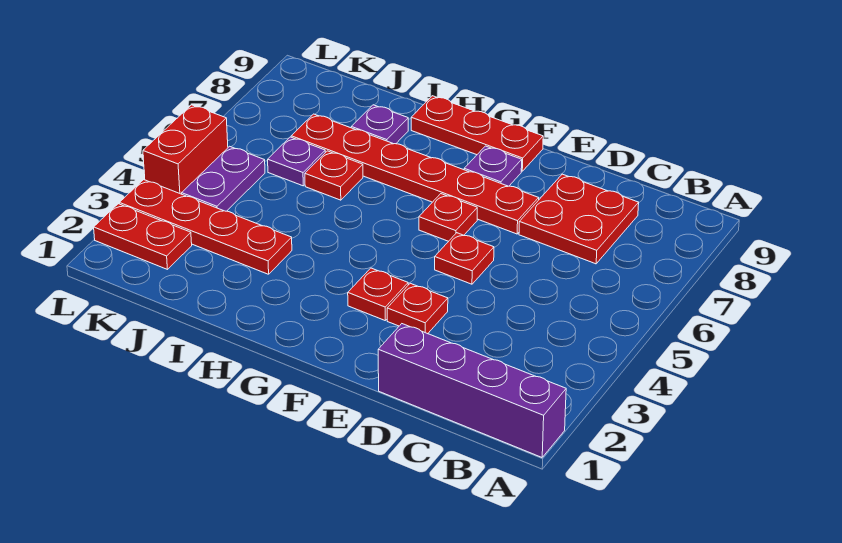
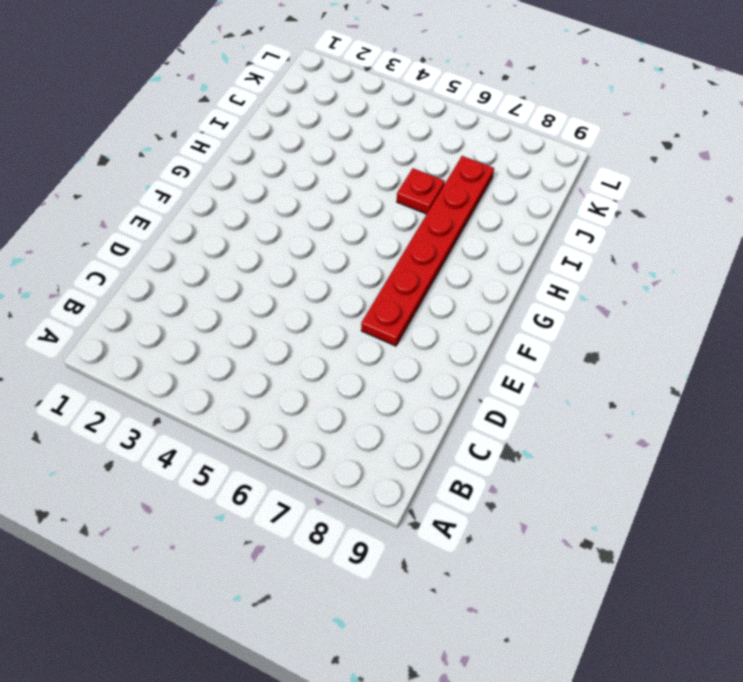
none -> purple brick A1:D1 level 1
none -> red plate C7:D8 level 1
none -> red plate E3 level 1

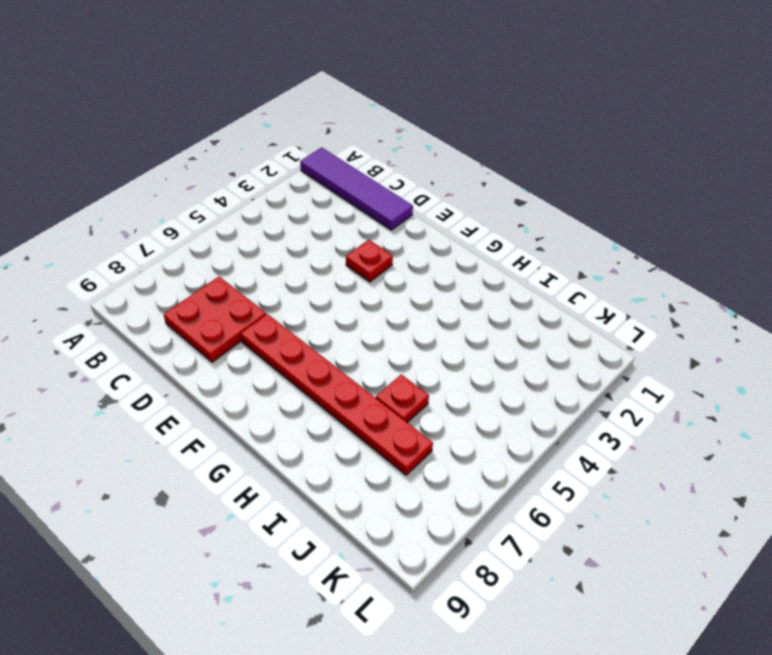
purple tile A1:D1 level 1 -> purple brick A1:D1 level 1
none -> red plate E5 level 1
none -> red plate F3 level 1
none -> red plate F6 level 1

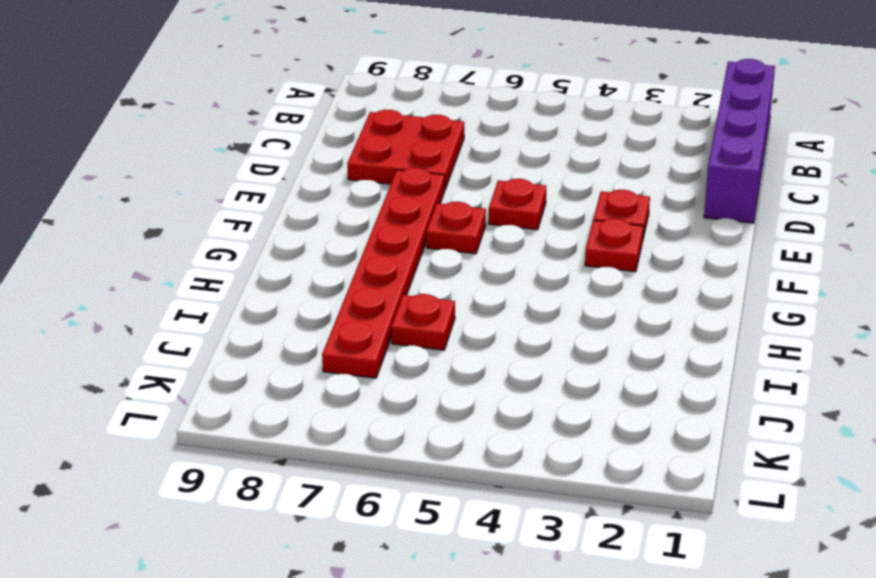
none -> purple plate F8 level 1
none -> red plate F9:H9 level 1
none -> red plate I3:L3 level 1

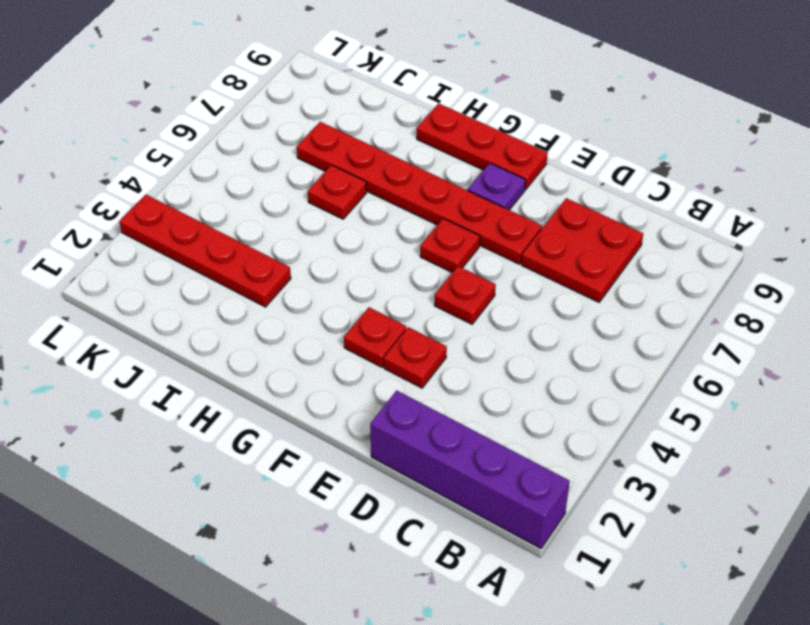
none -> purple plate I8 level 1
none -> purple plate J6 level 1
none -> red plate K2:L2 level 1

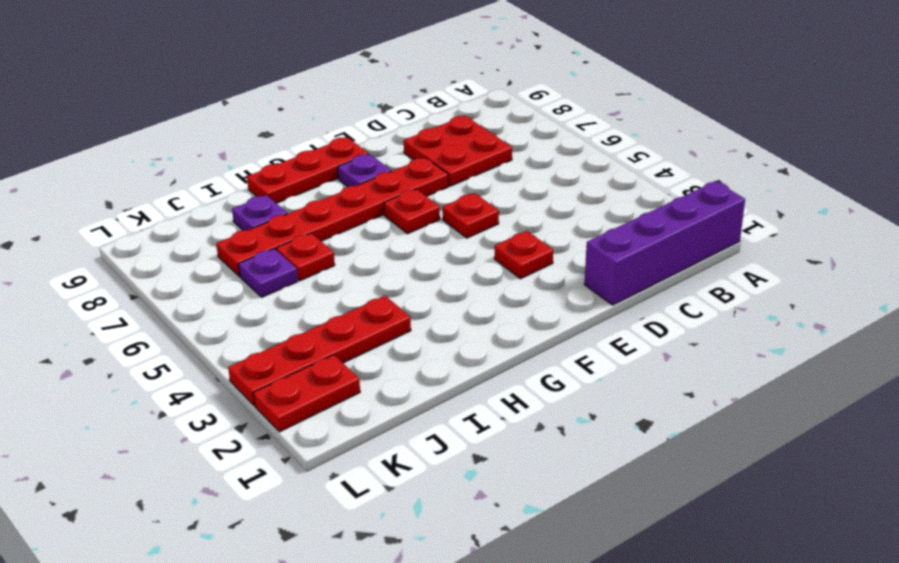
none -> red plate F3 level 1
none -> purple plate K4:K5 level 1
none -> red brick L4:L5 level 1

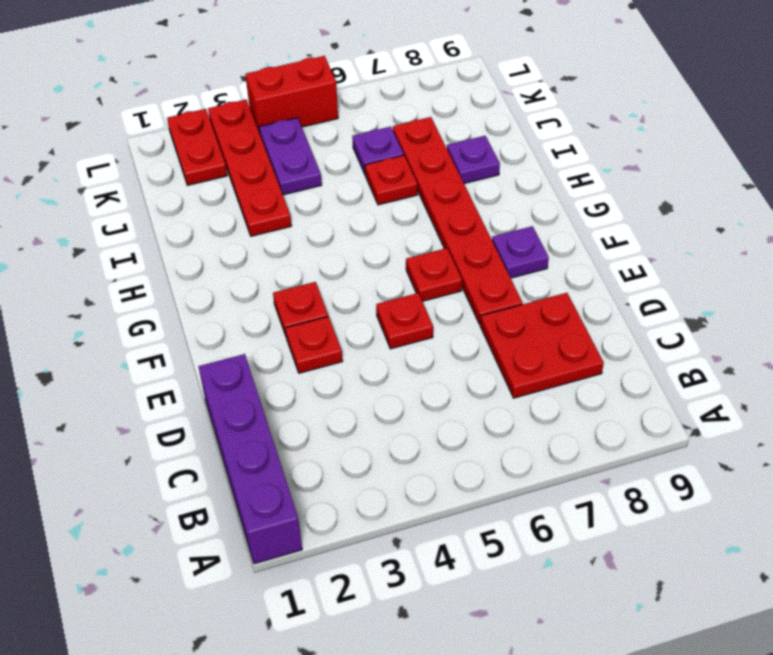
purple plate J4:K4 level 1 -> purple plate K4:K5 level 1
none -> red plate F9:H9 level 1

